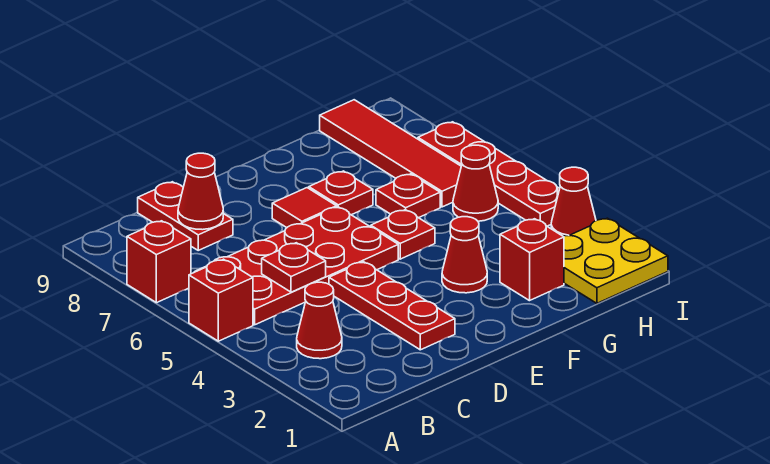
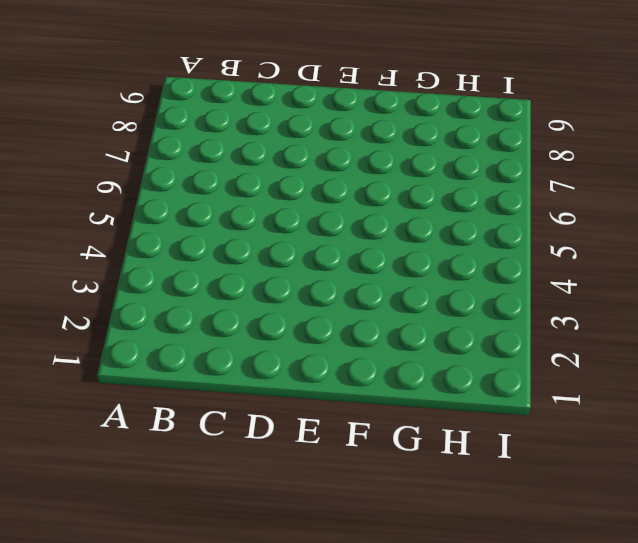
none -> red brick A5 level 1
none -> red brick A7 level 1
none -> red cone B3 level 1

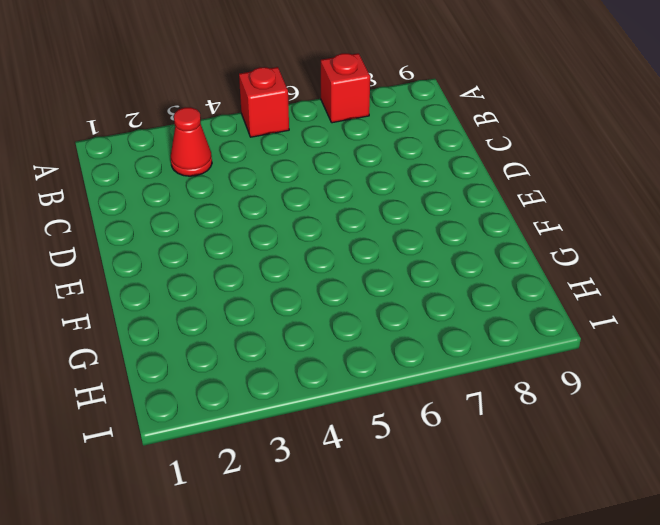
none -> red plate B5:E6 level 1
none -> red plate C8:C9 level 1
none -> red plate D2:D4 level 1

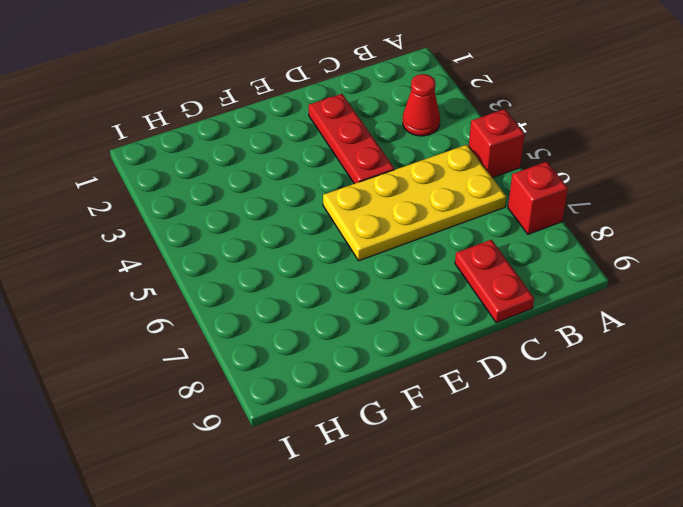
yellow plate B5:E6 level 1 -> red plate B5:E6 level 1
none -> red tile E7 level 1
none -> red cone F3 level 1
none -> red plate F5 level 1

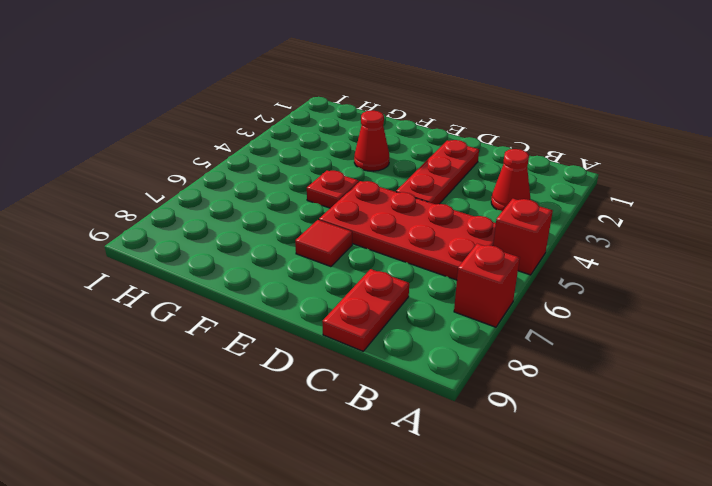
none -> red plate F7 level 1
none -> red brick G2 level 1
none -> red plate G6 level 1

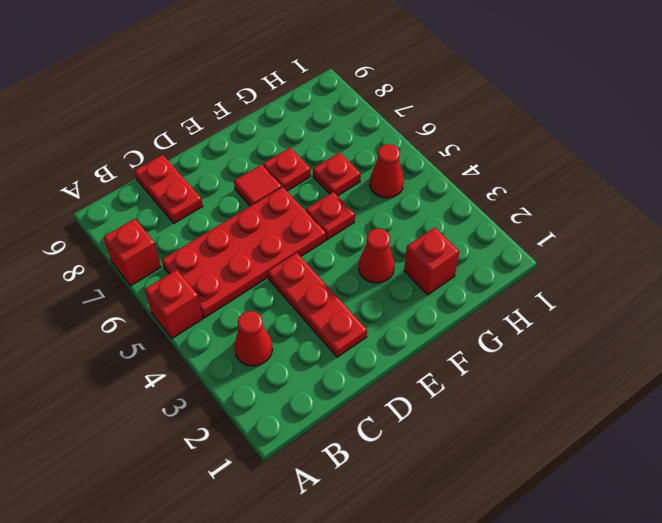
none -> yellow plate H1:I2 level 1
none -> red tile H6:H9 level 1
none -> red cone I3 level 1

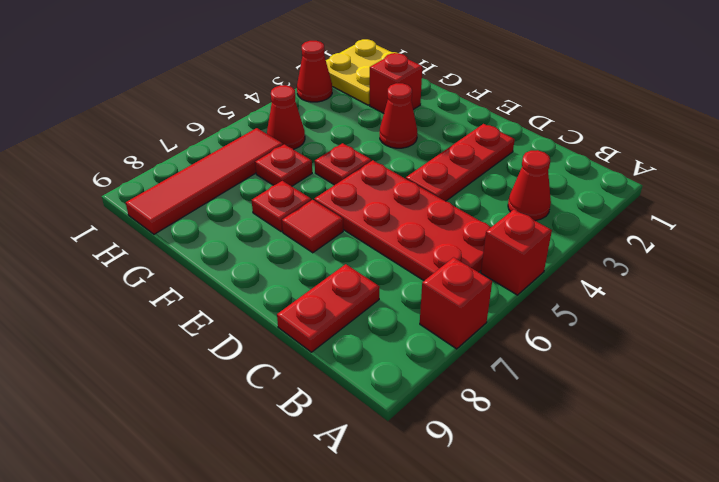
none -> red plate I4:I7 level 1
none -> red plate C5 level 2
none -> red cone C8 level 2

